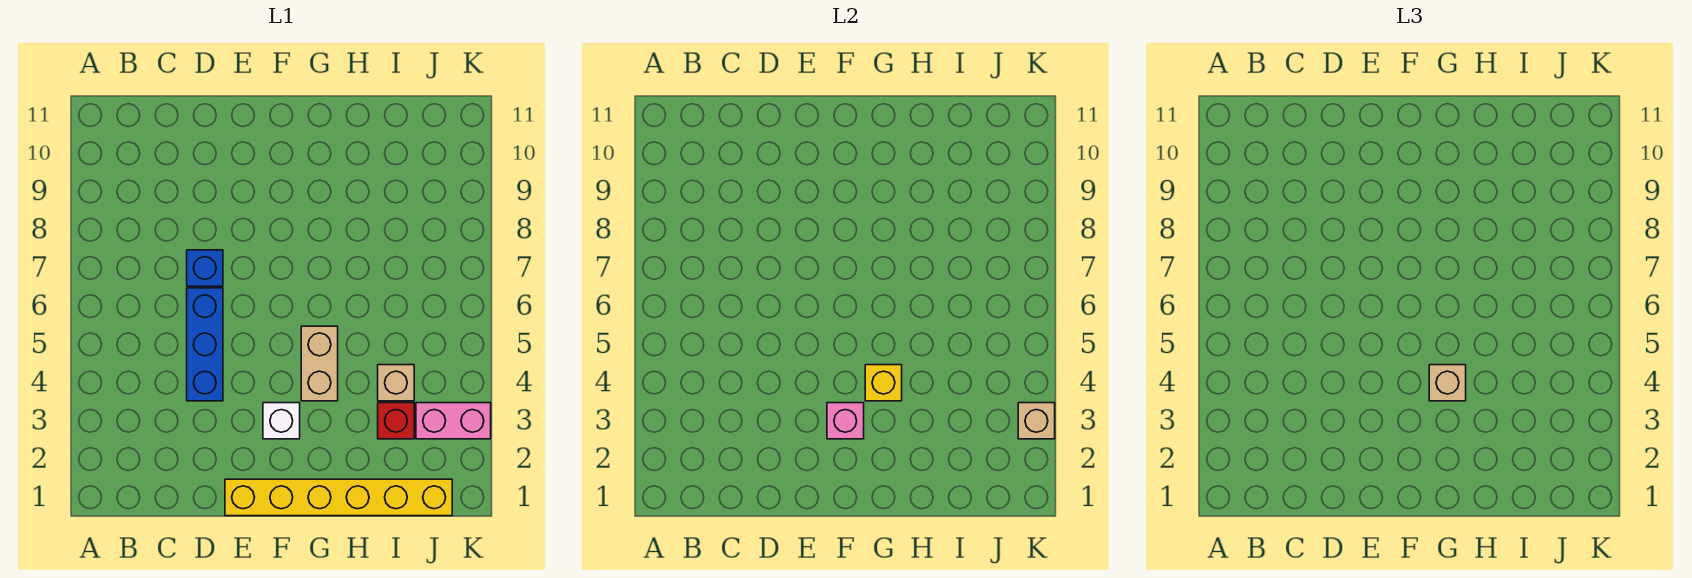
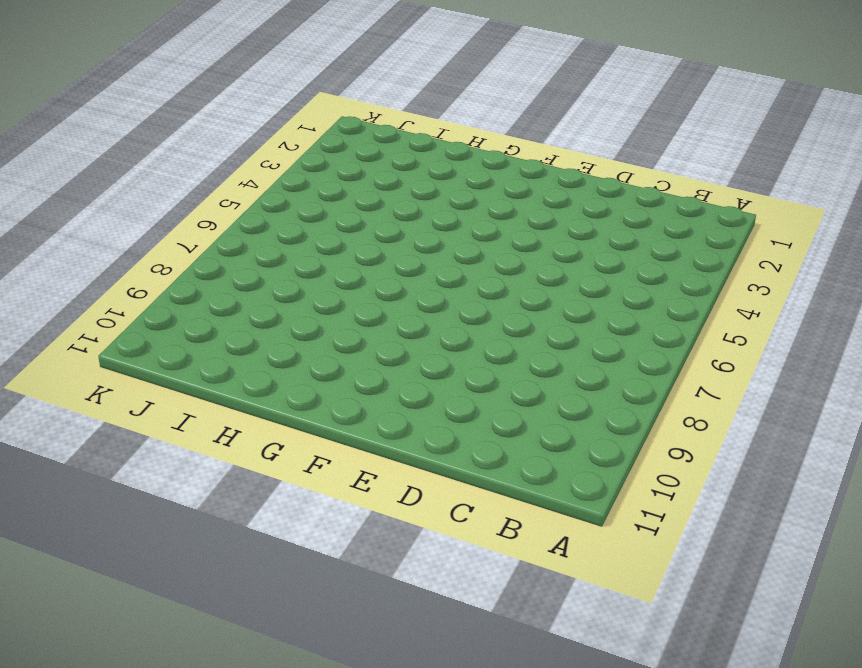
none -> blue brick D4:D6 level 1
none -> blue brick D7 level 1
none -> yellow brick E1:J1 level 1

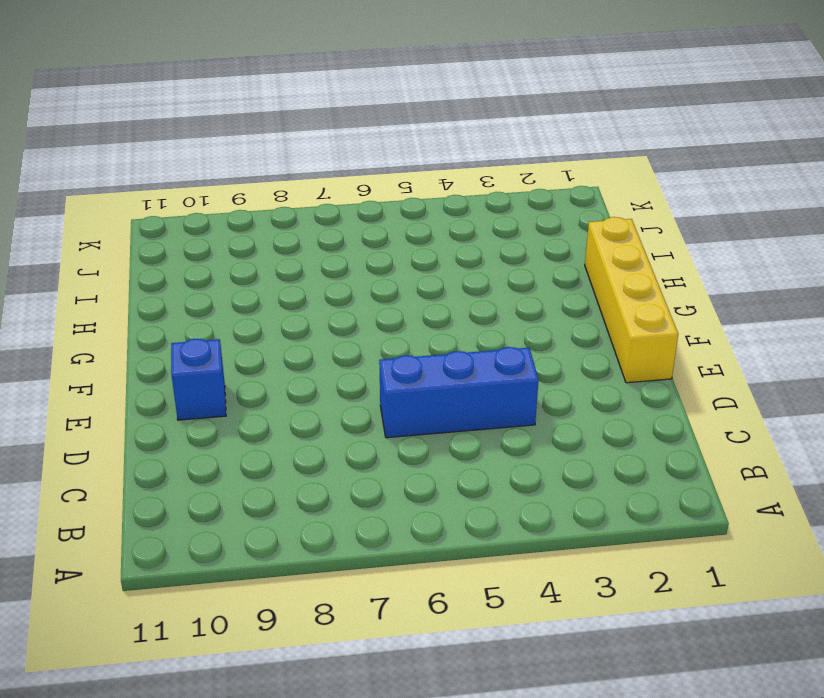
yellow brick E1:H1 level 1 -> yellow brick E1:J1 level 1
blue brick E10 level 1 -> blue brick D7 level 1
none -> white brick F3 level 1
none -> tan brick G4:G5 level 1
none -> red brick I3 level 1

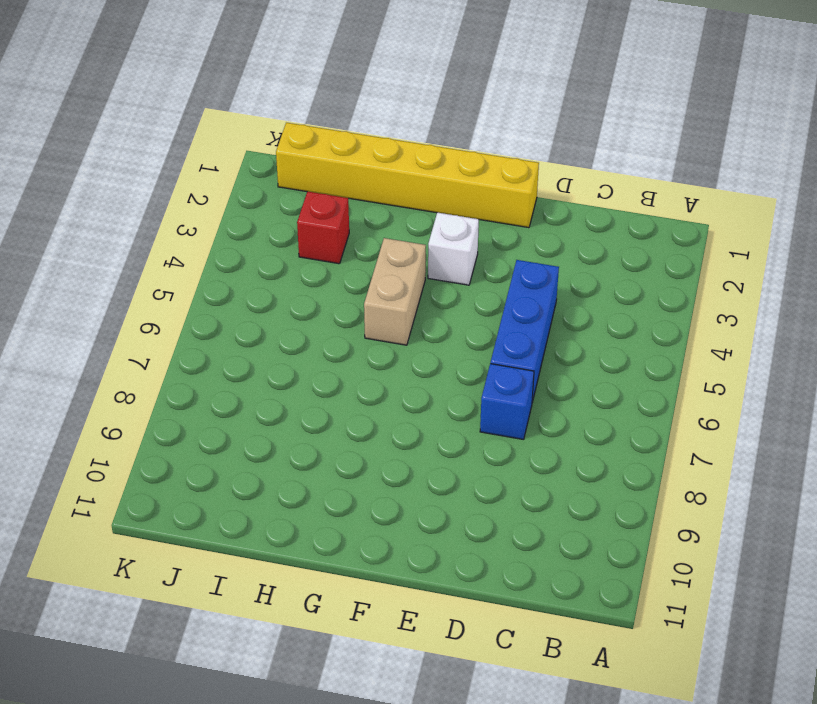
none -> tan brick I4 level 1
none -> pink brick J3:K3 level 1
none -> pink brick F3 level 2

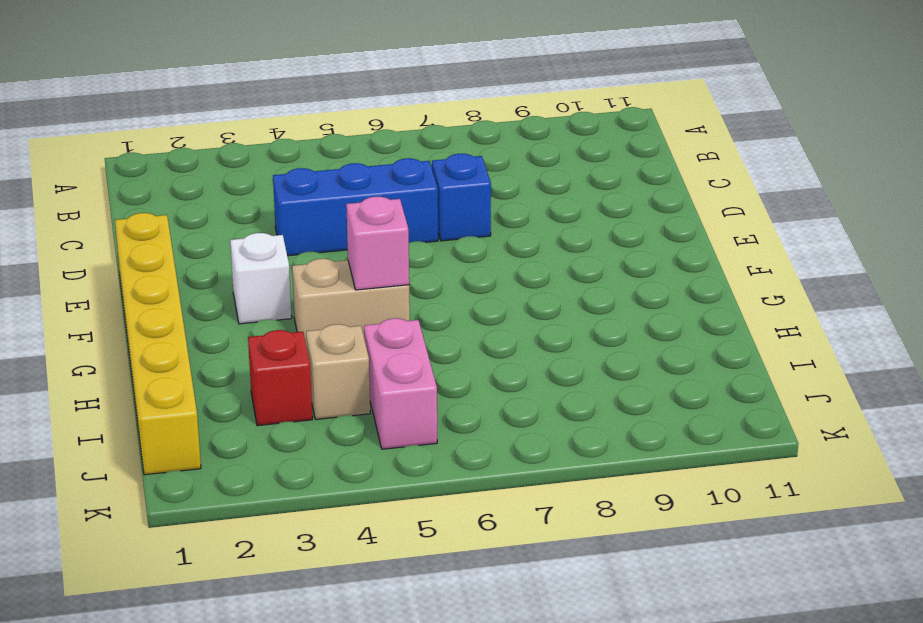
pink brick G5 level 2 -> pink brick F3 level 2
pink brick I5:J5 level 1 -> pink brick J3:K3 level 1
none -> yellow brick G4 level 2
none -> tan brick K3 level 2
none -> tan brick G4 level 3

